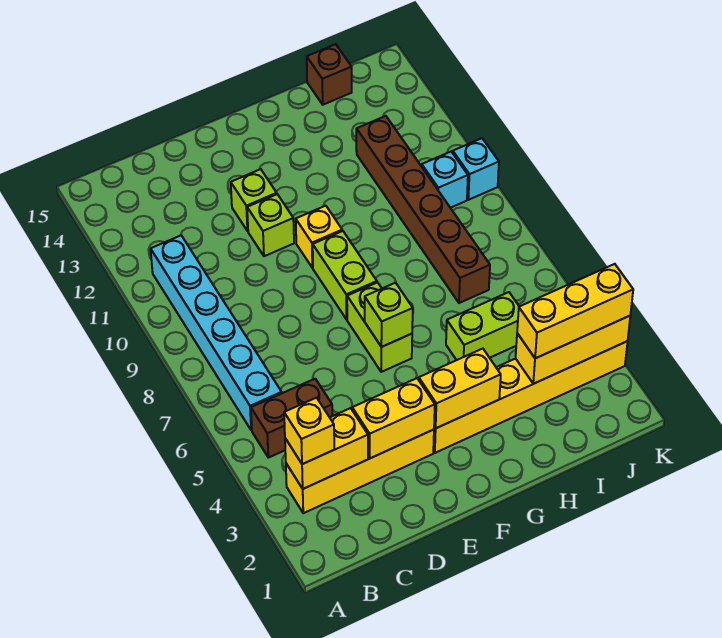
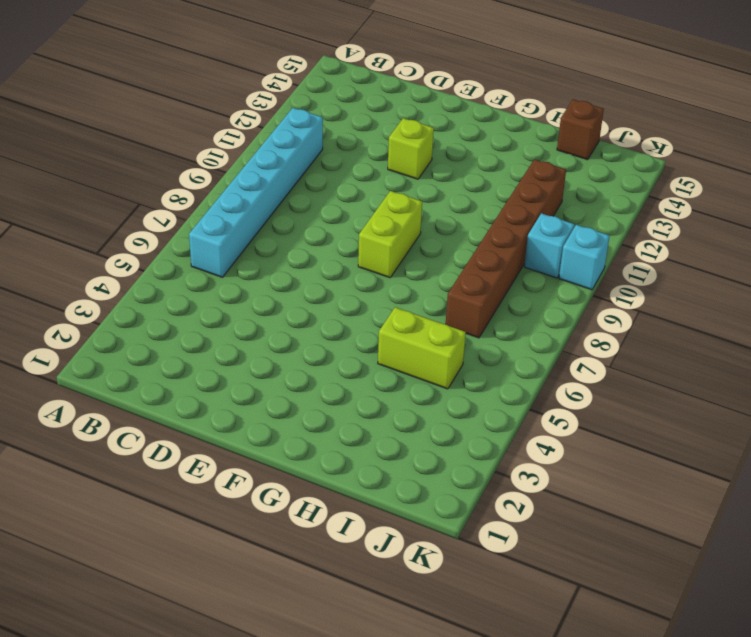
none -> yellow brick B3:E3 level 1
none -> brown brick B5:C5 level 1
none -> lime brick E11 level 1

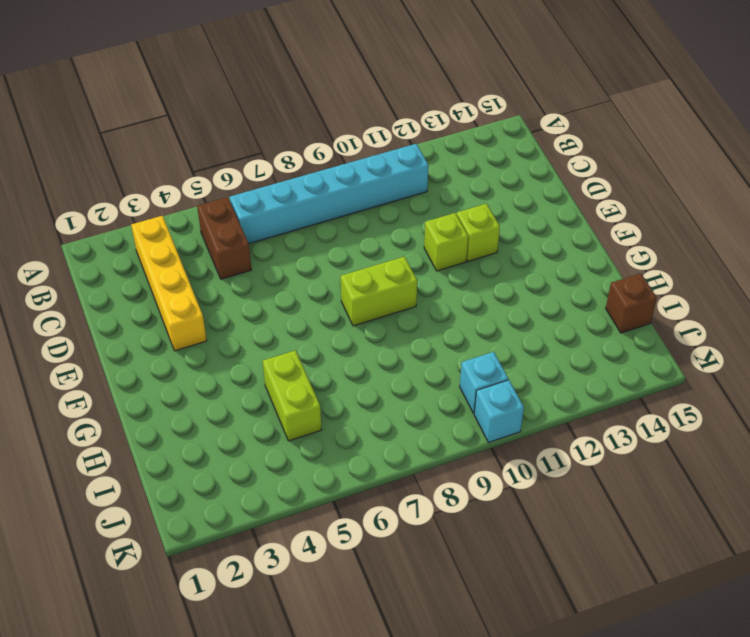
none -> yellow brick F3:K3 level 1
none -> lime brick F6:F7 level 1
none -> yellow brick F10 level 1

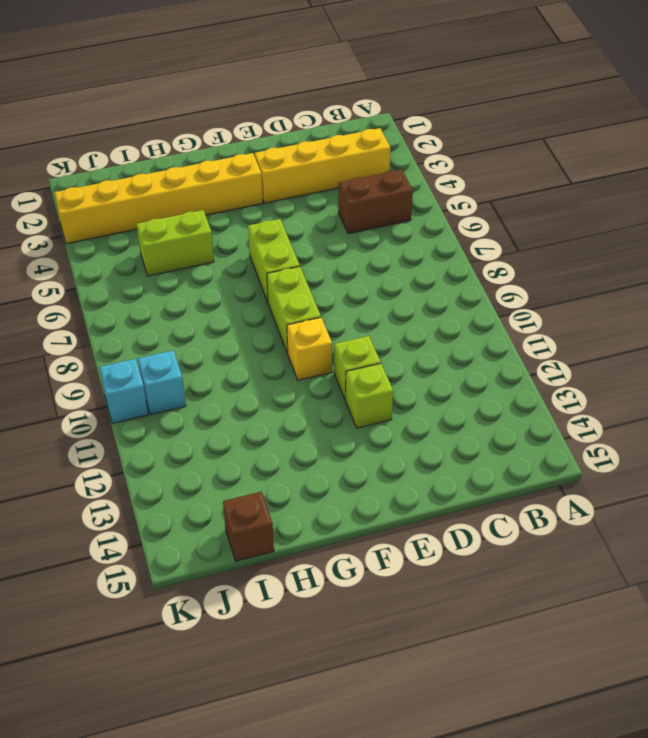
none -> cyan brick B6:B11 level 1
none -> brown brick I7:I12 level 1
none -> yellow brick B3:C3 level 2

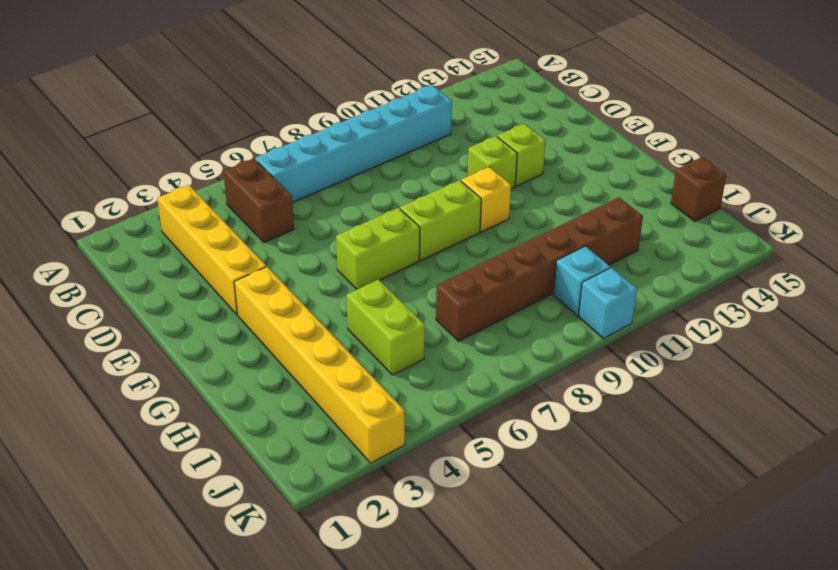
none -> yellow brick B3:C3 level 2
none -> yellow brick D3:E3 level 2
none -> yellow brick F3:G3 level 2

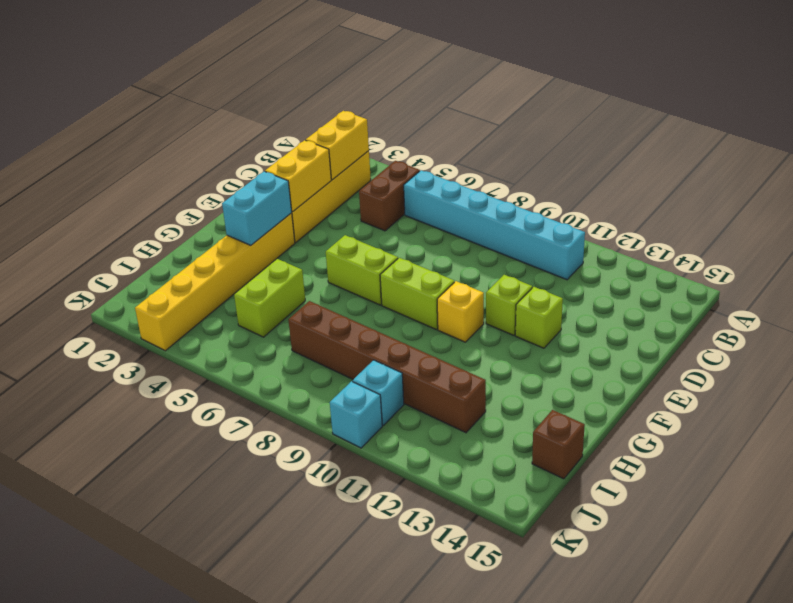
cyan brick F3:G3 level 2 -> yellow brick F3:G3 level 2
none -> lime brick F6 level 2
none -> yellow brick I3:K3 level 2
none -> yellow brick B3 level 3

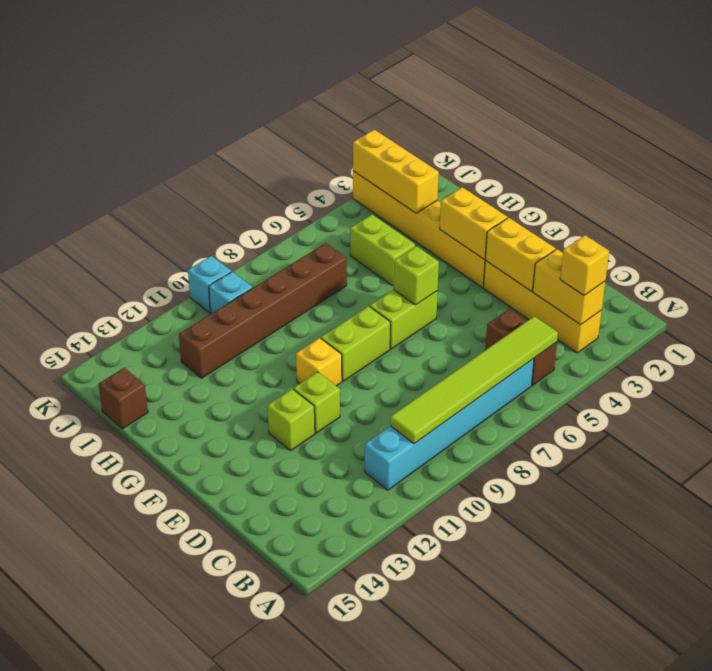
lime tile B5:B10 level 2 -> none
none -> yellow brick I3:K3 level 3

